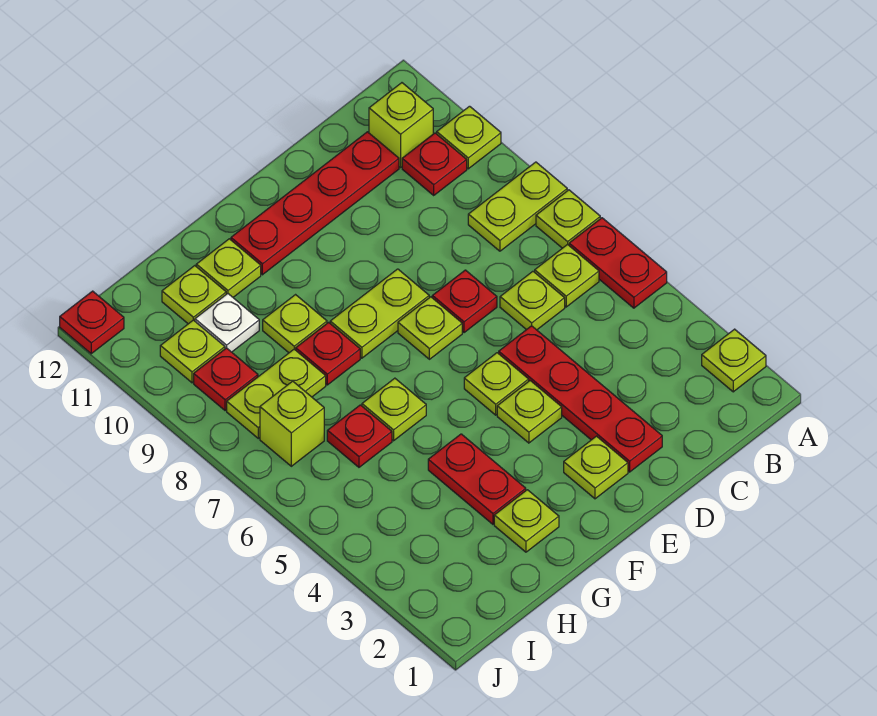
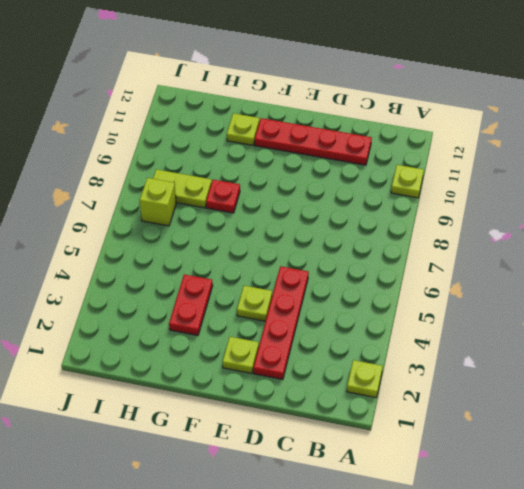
none -> red plate A5:A6 level 1
none -> lime plate A7 level 1
none -> lime plate A8:B8 level 1
none -> lime plate B6 level 1

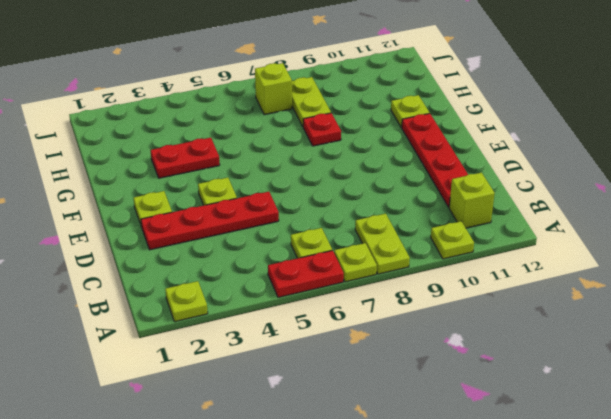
none -> red plate B10 level 1
none -> lime plate C6 level 1
none -> red plate D7 level 1
none -> lime plate E5 level 1

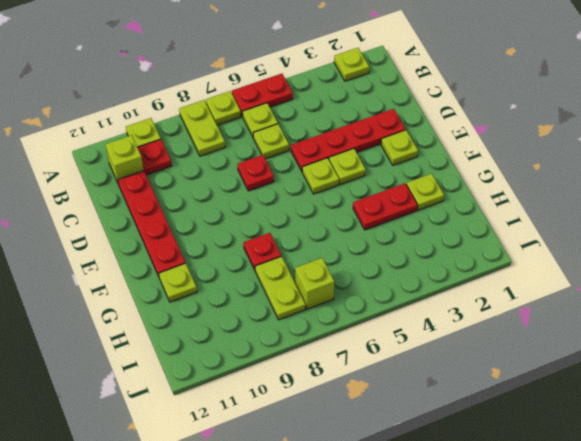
none -> lime plate E7 level 1
none -> lime plate E8:F8 level 1
none -> lime plate G6 level 1
none -> lime plate G9 level 1

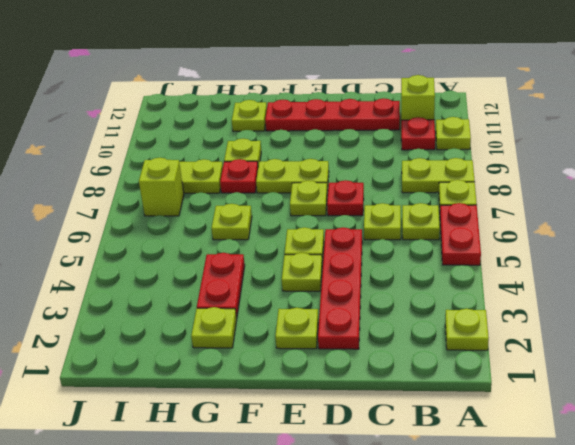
none -> red plate H6 level 1
none -> white plate H10 level 1
none -> lime plate H11 level 1
none -> red plate I9 level 1

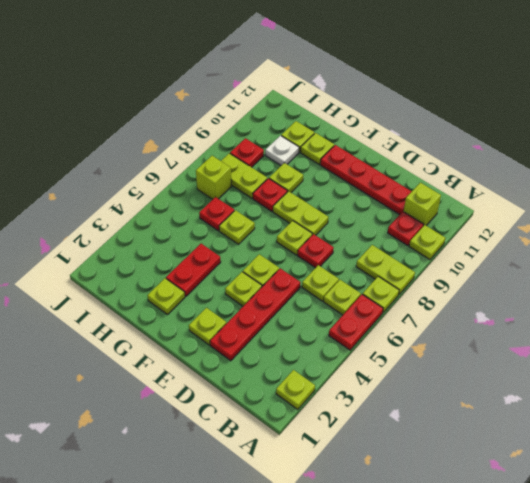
none -> lime plate I10 level 1
none -> red plate J12 level 1

